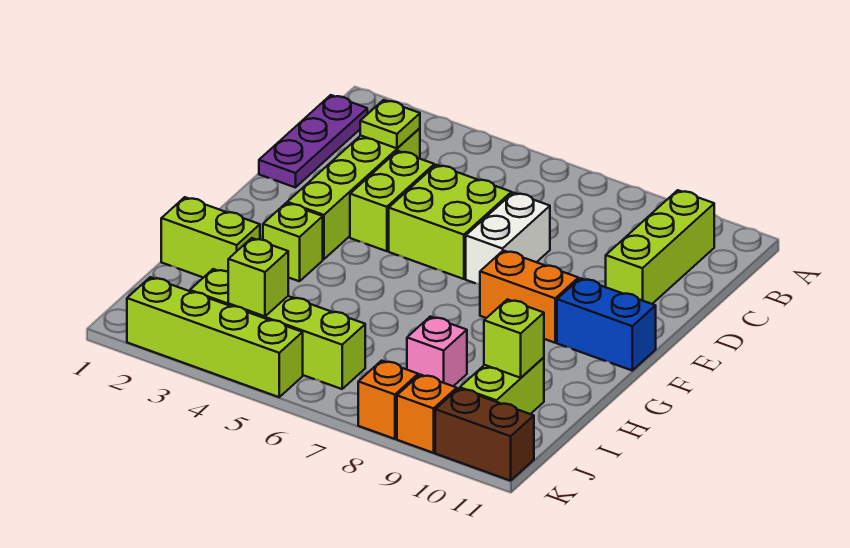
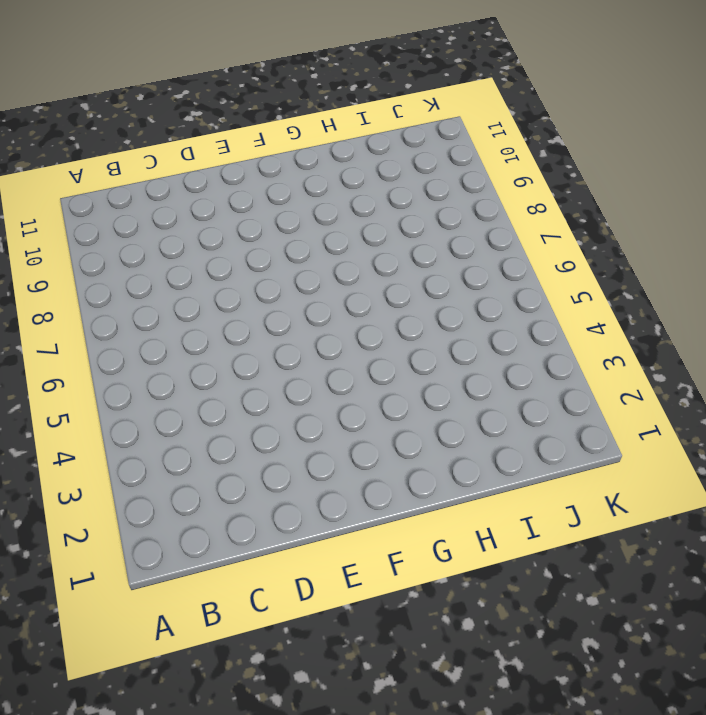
none -> purple plate B1:D1 level 1
none -> lime brick B10:D10 level 1
none -> lime brick C3:F3 level 1

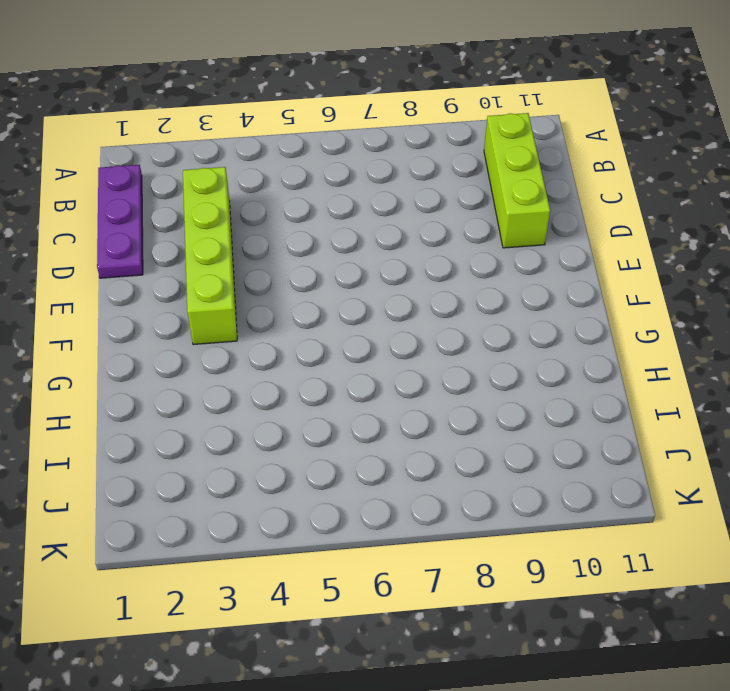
none -> lime brick D4:E4 level 1
none -> lime brick D5:E6 level 1
none -> white brick D7:E7 level 1

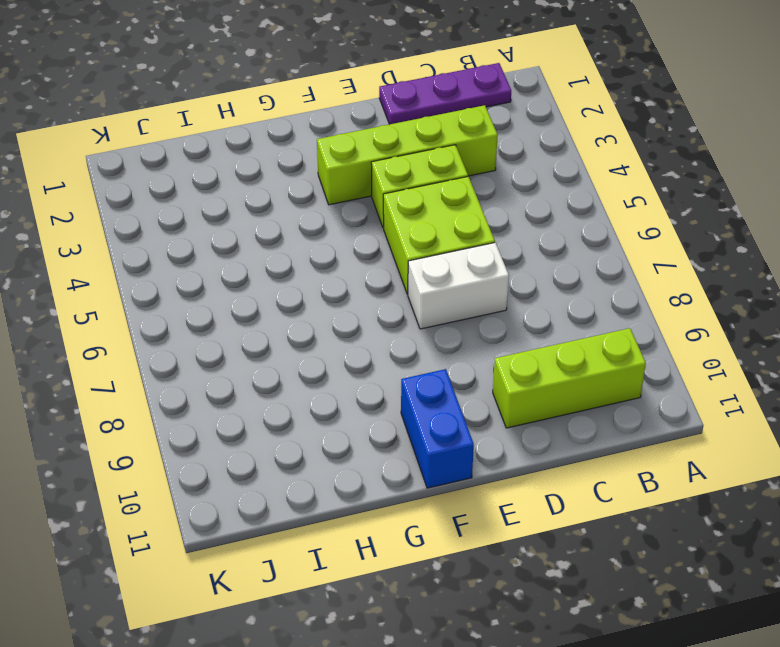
none -> orange brick F8:F9 level 1
none -> lime brick G3 level 1
none -> lime brick H1:H2 level 1

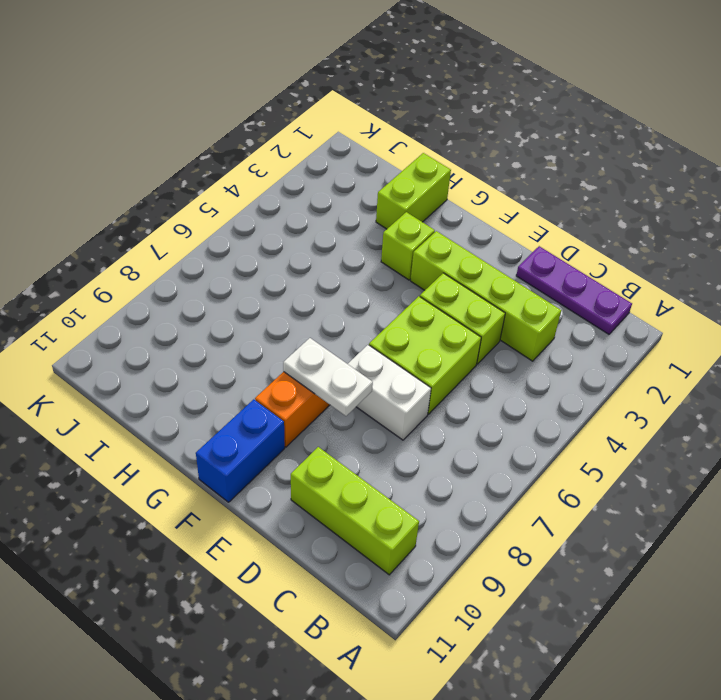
white plate E8:F8 level 2 -> none
none -> pink brick I8 level 1
none -> lime brick I10:J10 level 1
none -> lime brick J3:J6 level 1

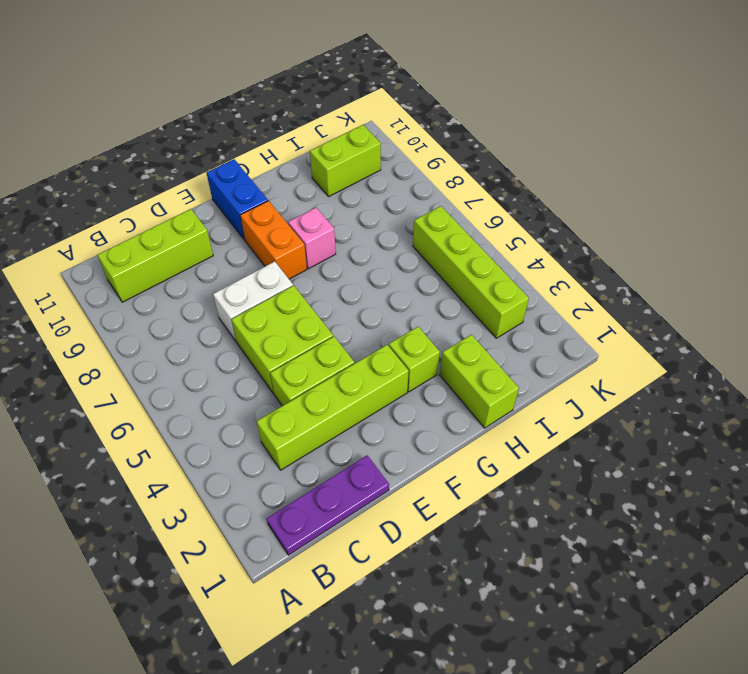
pink brick G8 level 1 -> pink brick I8 level 1
none -> lime brick K2:K5 level 1
none -> orange brick K8 level 1
none -> orange brick K9 level 1

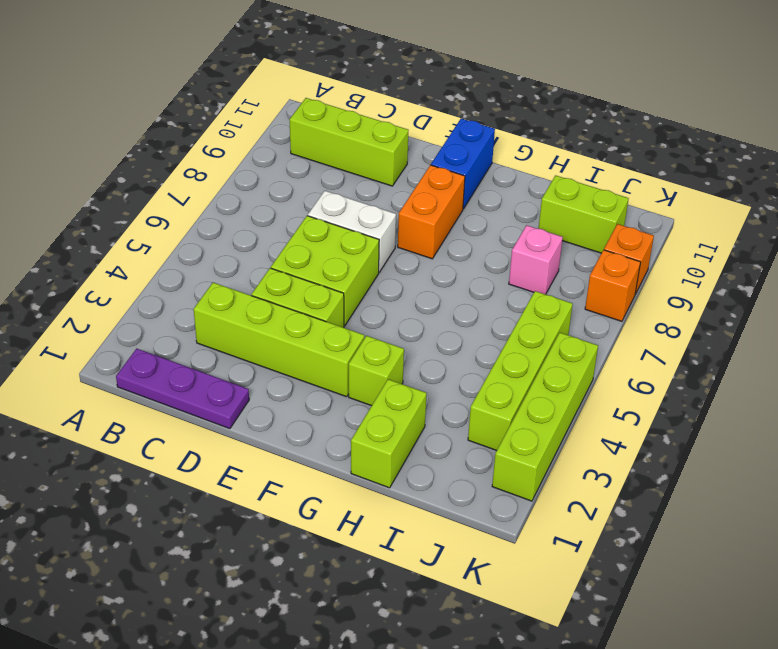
none -> brown brick K10:K11 level 1
none -> lime plate C3 level 2
none -> lime brick I10 level 2

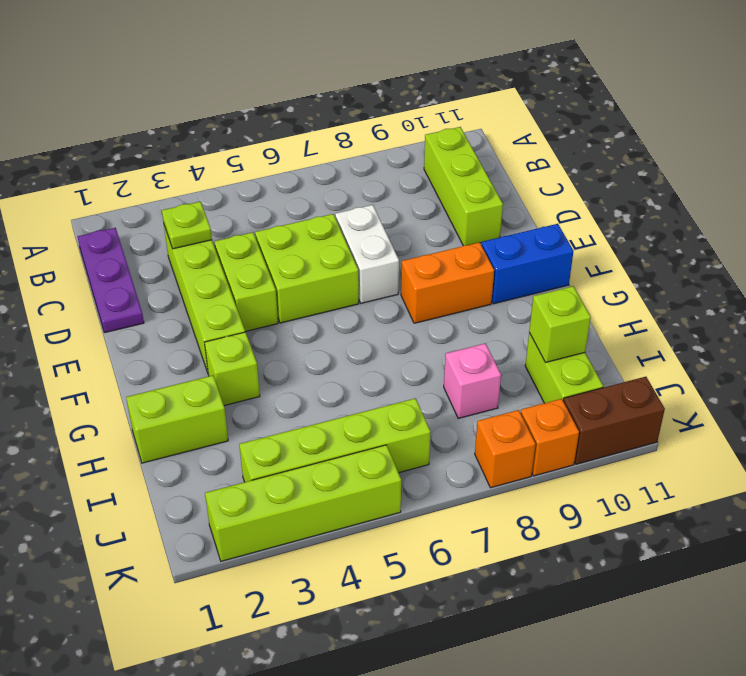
none -> lime brick J4 level 2

